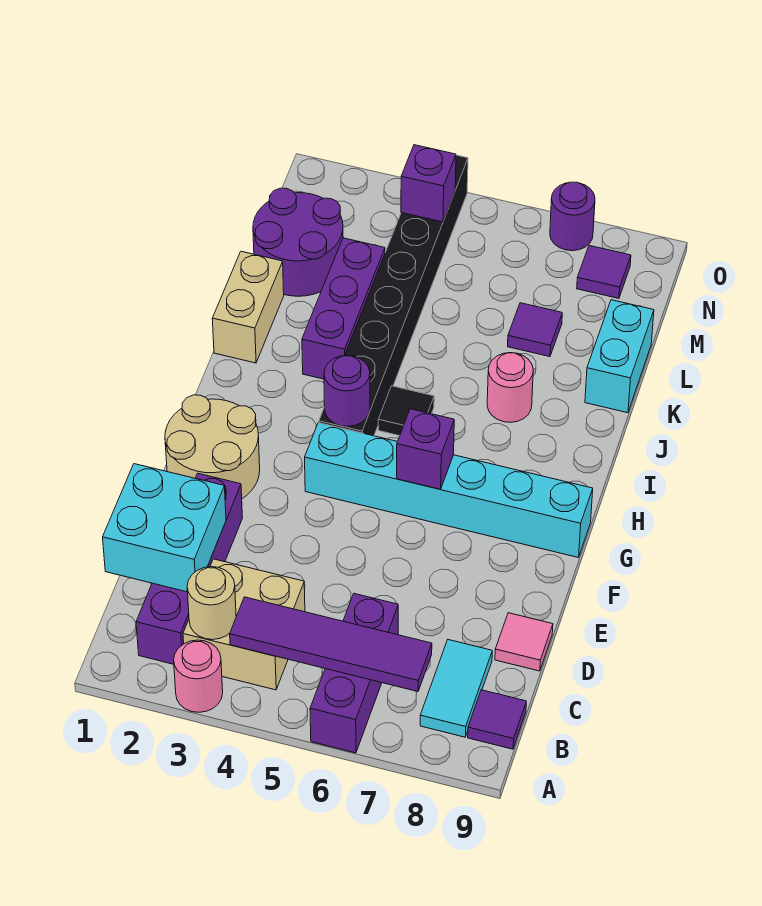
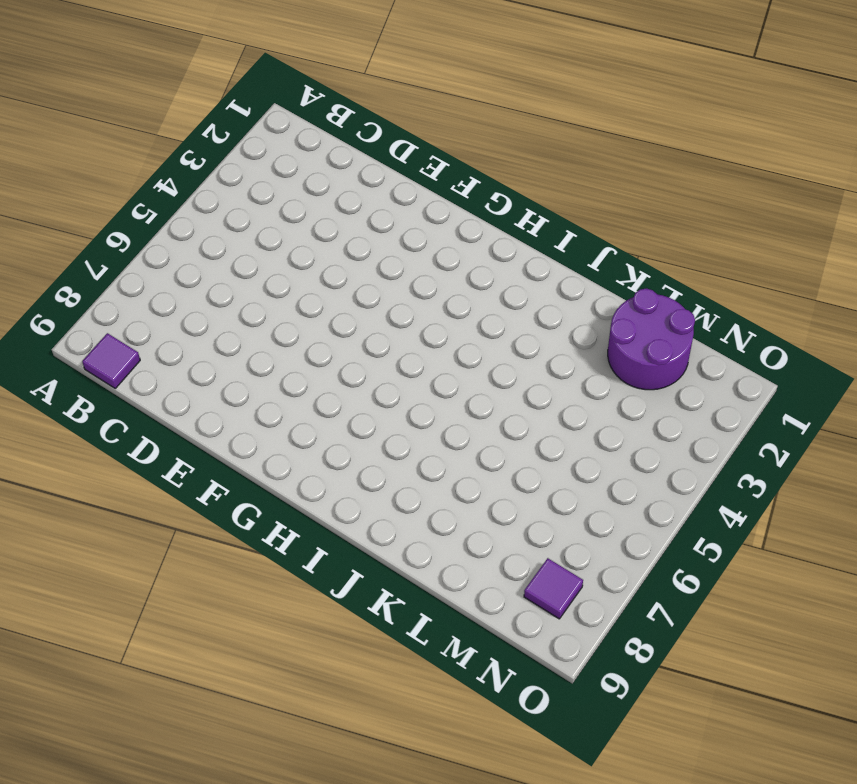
none -> pink round brick A3 level 1
none -> purple brick A6:C6 level 1
none -> purple brick B2:E2 level 1

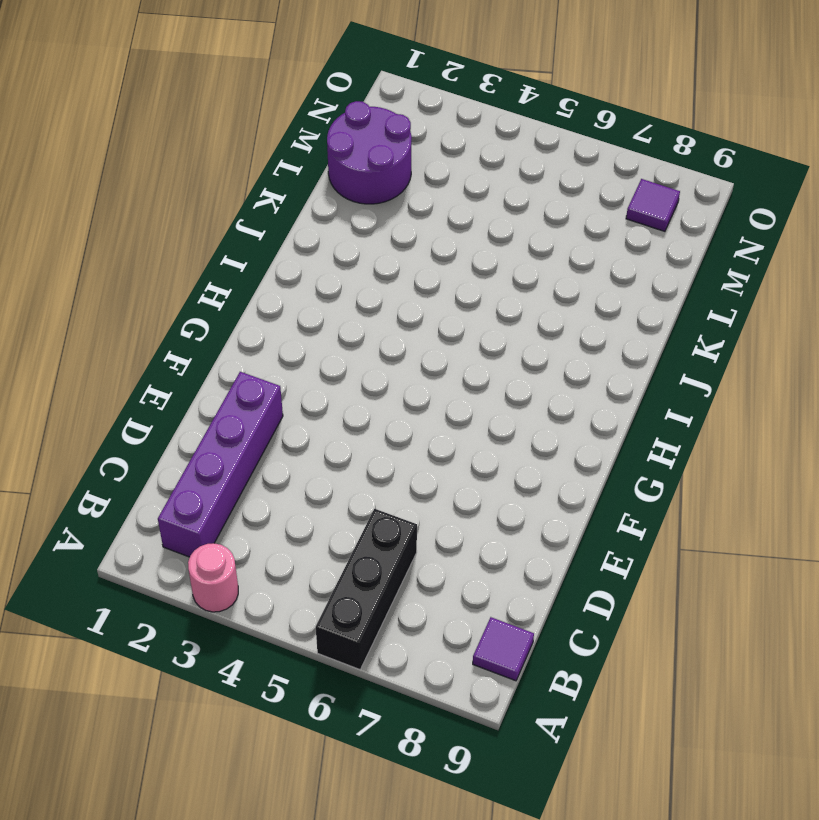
black brick A6:C6 level 1 -> purple brick A6:C6 level 1
none -> tan brick B3:C4 level 1
none -> cyan tile B8:C8 level 1
none -> pink tile D9 level 1

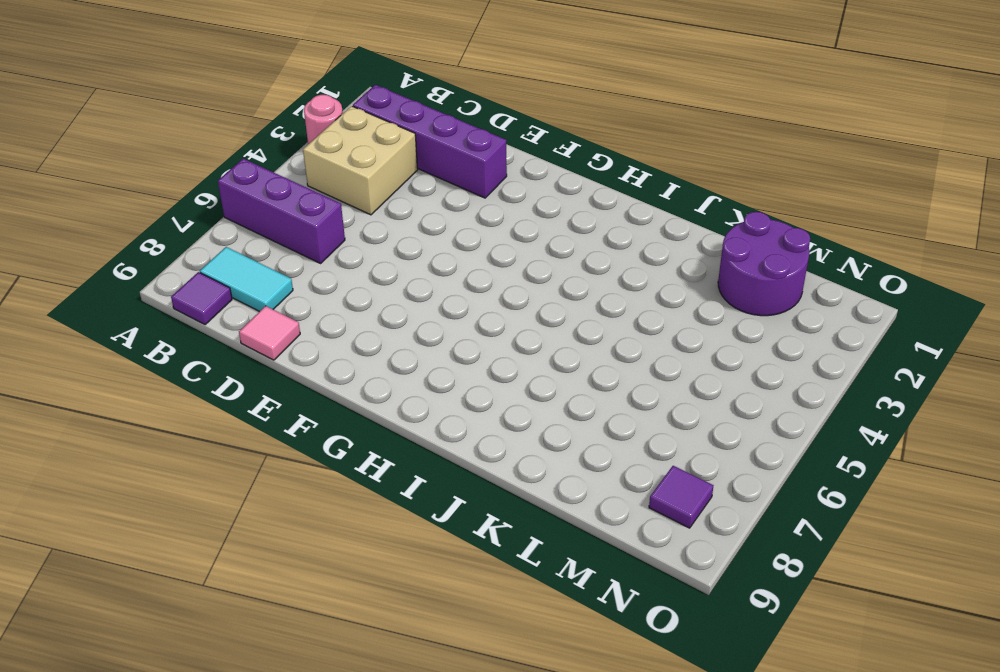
none -> tan round brick F1:G2 level 1
none -> cyan brick G4:G9 level 1
none -> black brick H4:O4 level 1

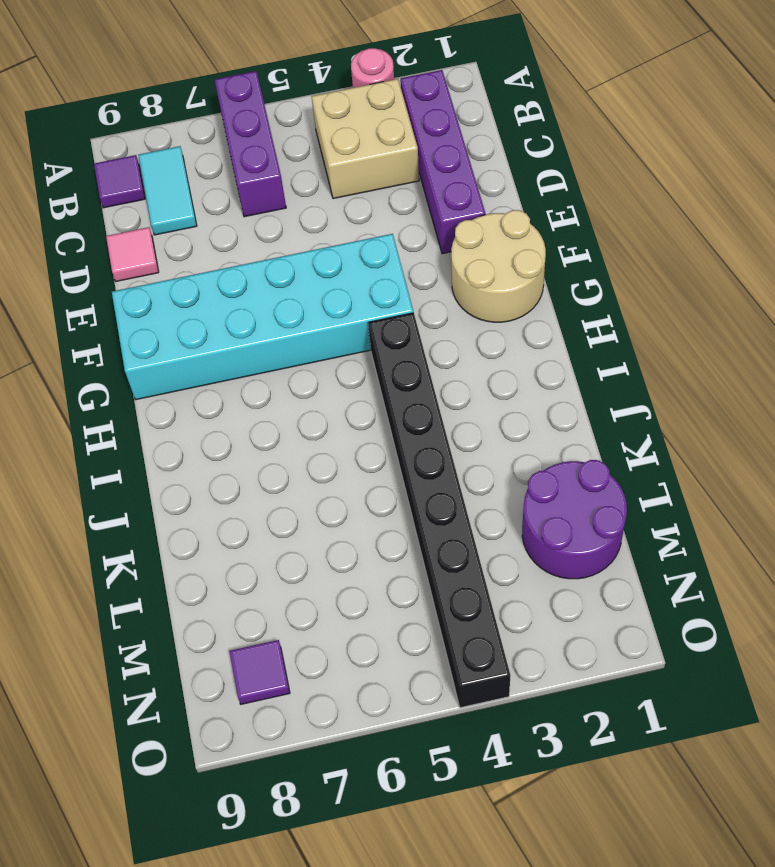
cyan brick F4:G9 level 1 -> cyan brick G4:G9 level 1
none -> black tile I5 level 1
none -> tan brick J1:K1 level 1
none -> purple brick J3:L3 level 1

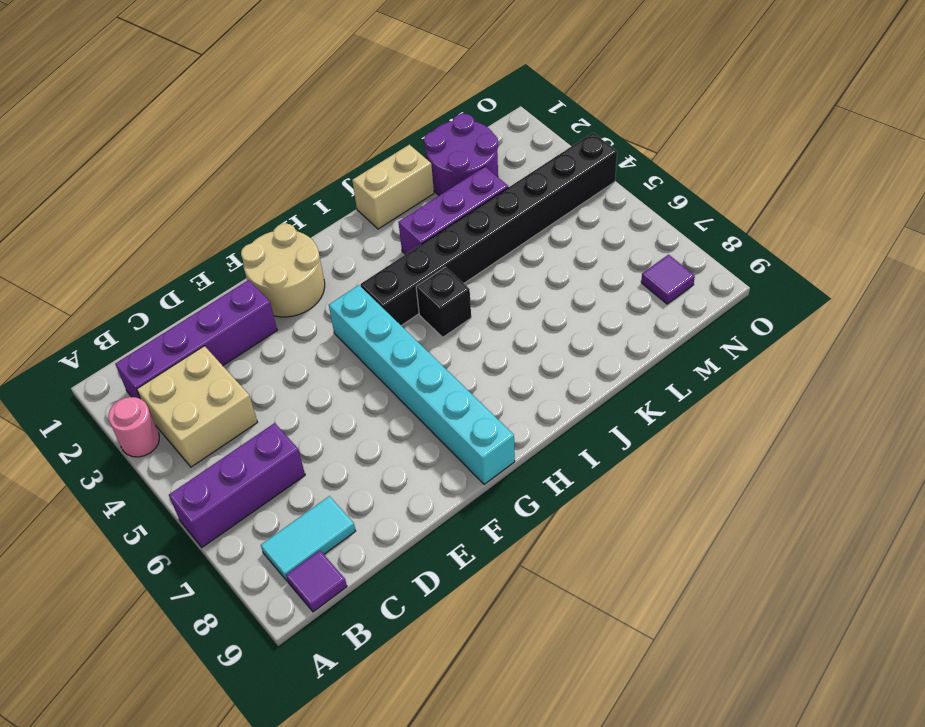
black brick I5 level 1 -> black tile I5 level 1
none -> pink tile D9 level 1
none -> pink round brick J7 level 1
none -> cyan brick K9:L9 level 1

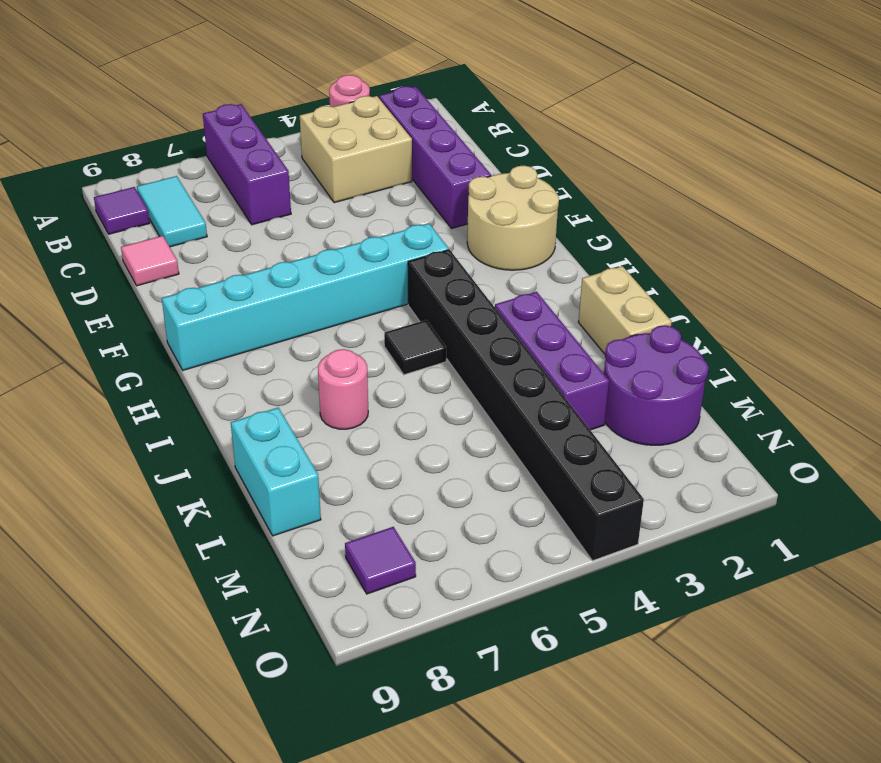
none -> purple tile L7 level 1
none -> purple round brick O7 level 1
none -> tan round brick B3 level 2

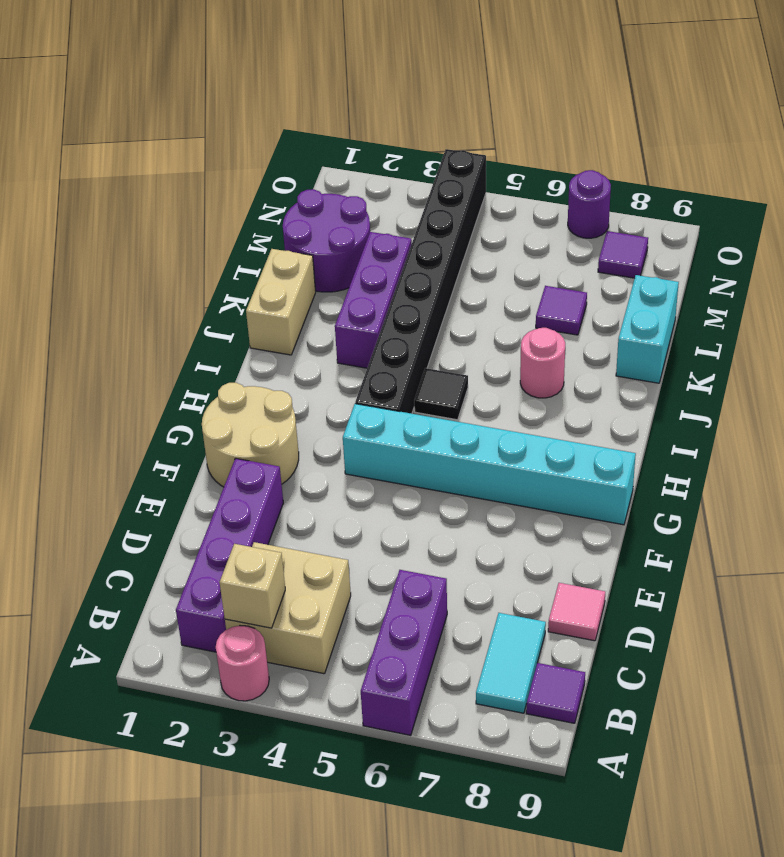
tan brick B3 level 2 -> tan round brick B3 level 2
none -> purple tile B4:B7 level 2
none -> cyan brick C1:D2 level 2
none -> purple brick G6 level 2

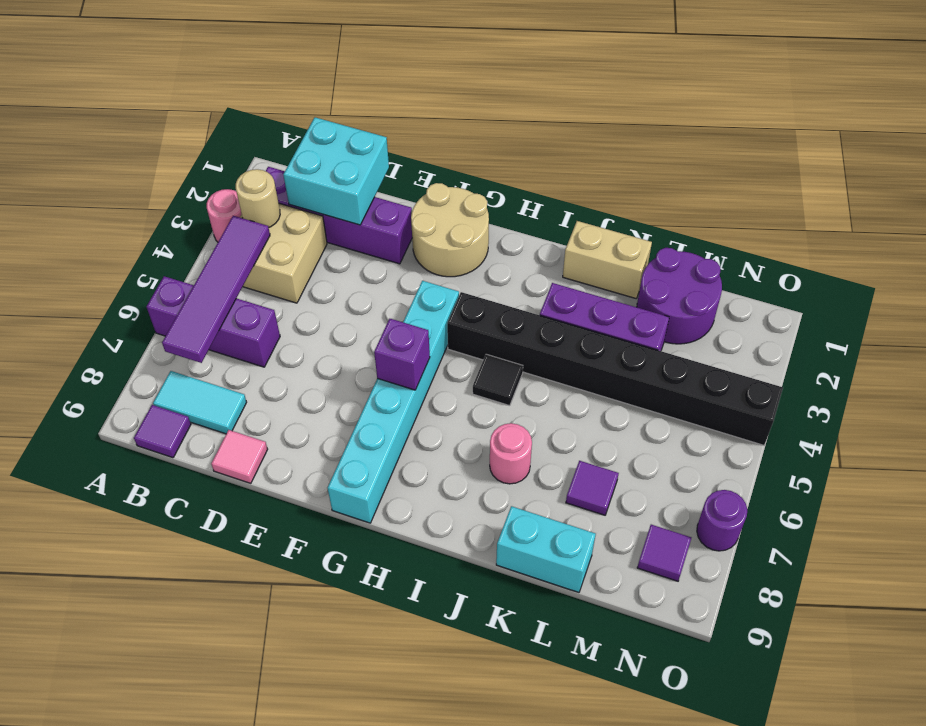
none -> purple round brick H4 level 2
none -> purple brick N4 level 2

